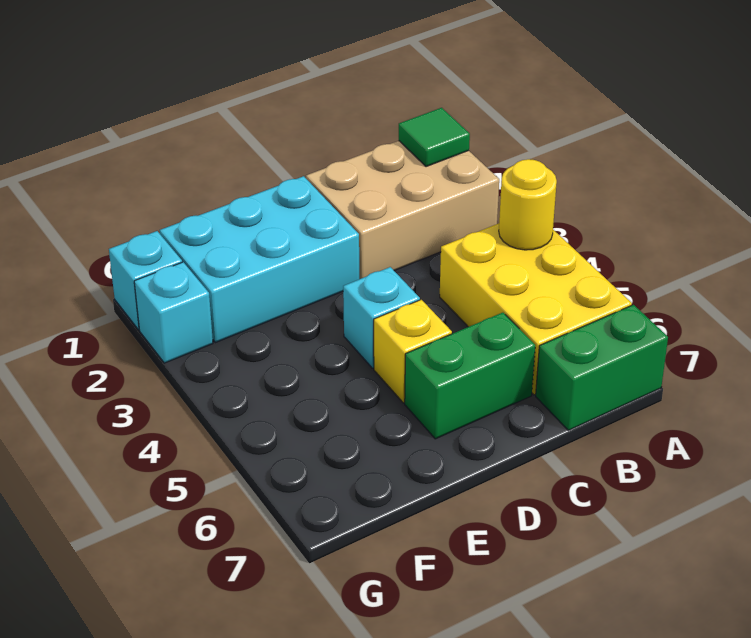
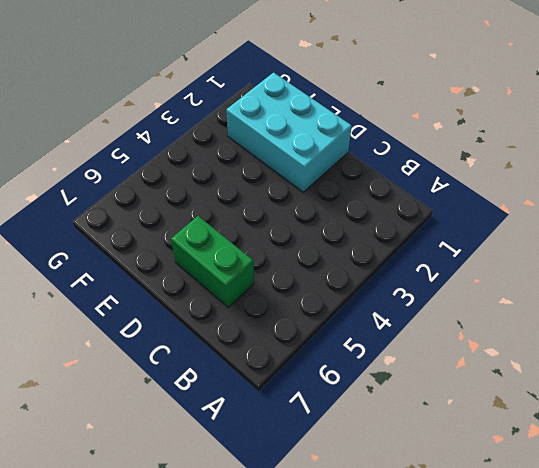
none -> tan brick A1:C2 level 1
none -> yellow brick A4:B6 level 1

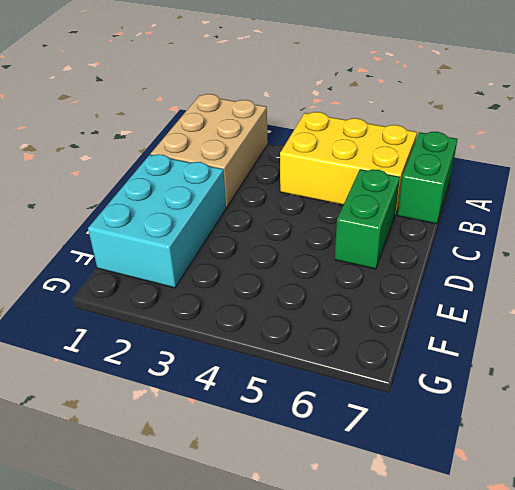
none -> cyan brick D4 level 1
none -> yellow brick D5 level 1

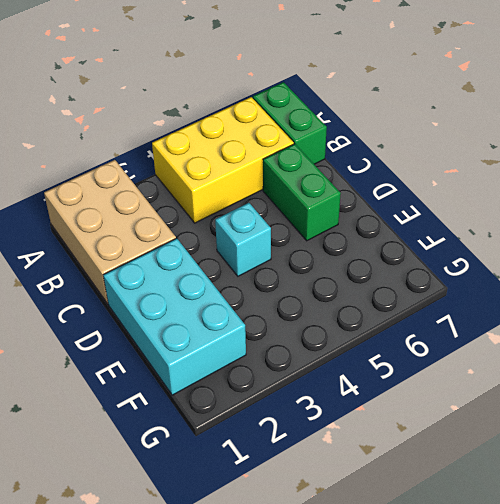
none -> yellow brick D5 level 1
none -> cyan brick G1 level 1

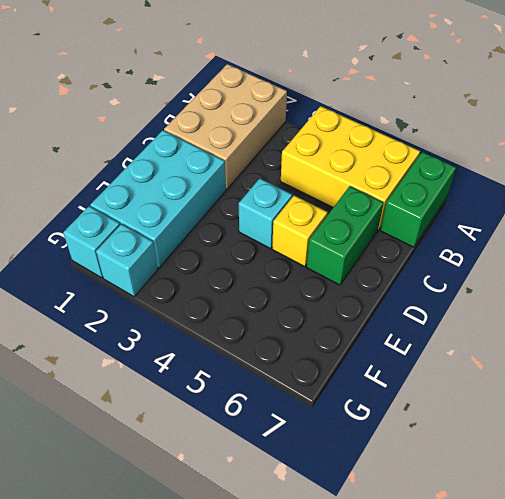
none -> green tile A1 level 2
none -> yellow round brick A4 level 2

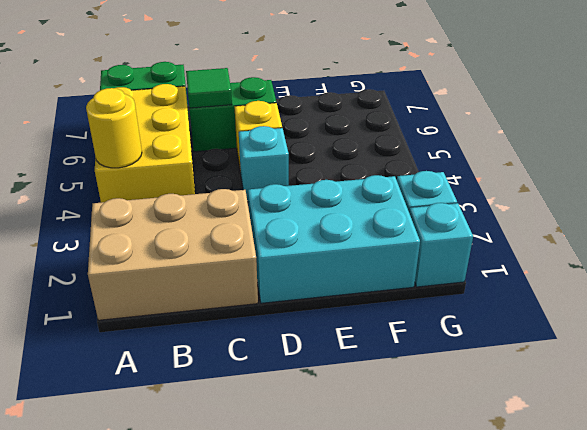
green tile C6 level 2 -> green tile A1 level 2

